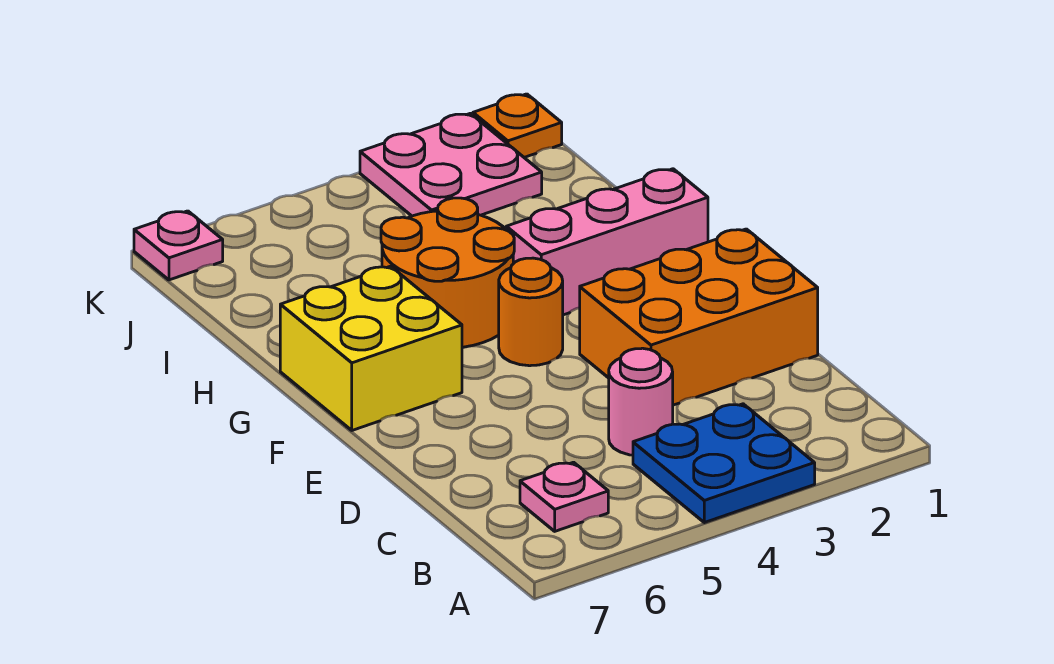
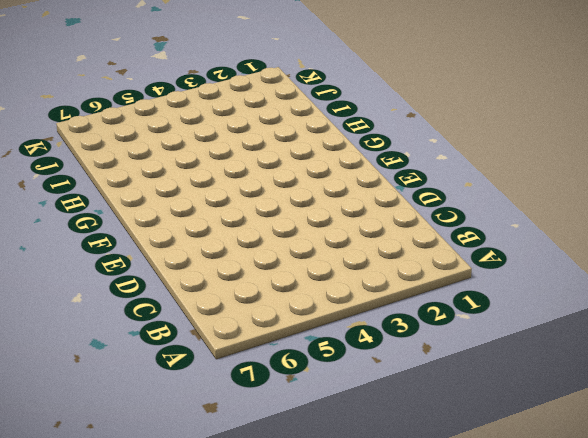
none -> blue plate A3:B4 level 1
none -> pink plate B6 level 1

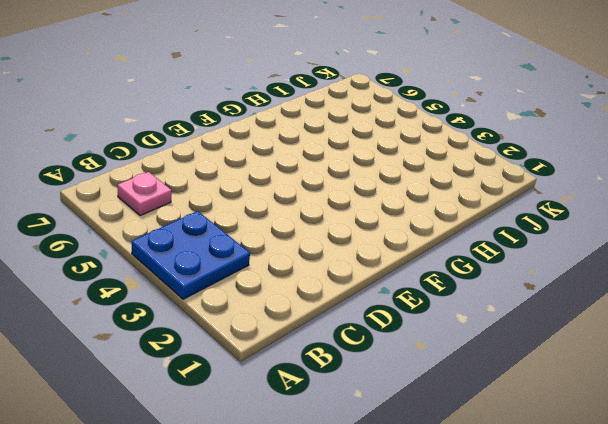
none -> pink round brick C4 level 1
none -> orange brick D1:E3 level 1

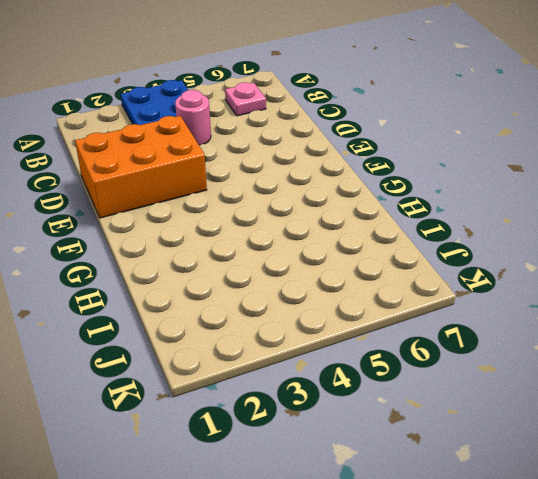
none -> orange round brick F4 level 1
none -> yellow brick F6:G7 level 1

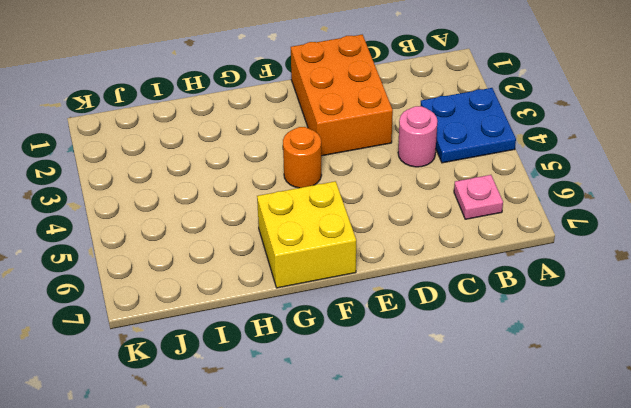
none -> pink brick G1:G3 level 1
none -> orange round brick G4:H5 level 1

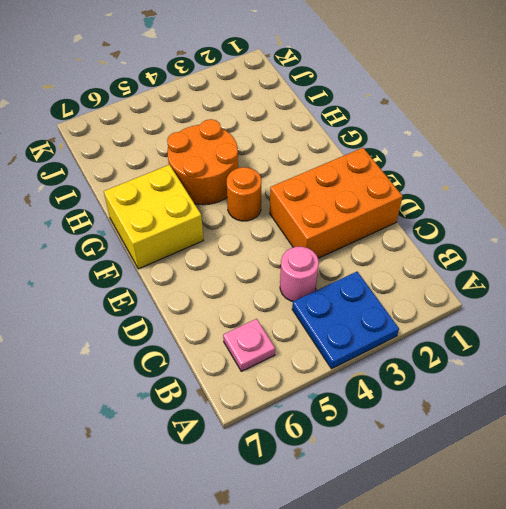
none -> pink brick G1:G3 level 1
none -> pink plate J2:K3 level 1

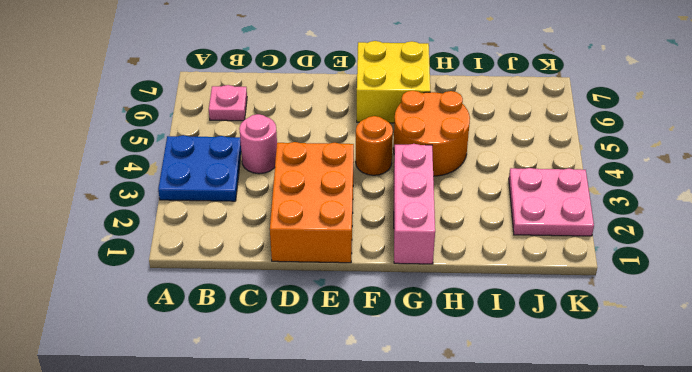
none -> orange plate K1 level 1
none -> pink plate K7 level 1

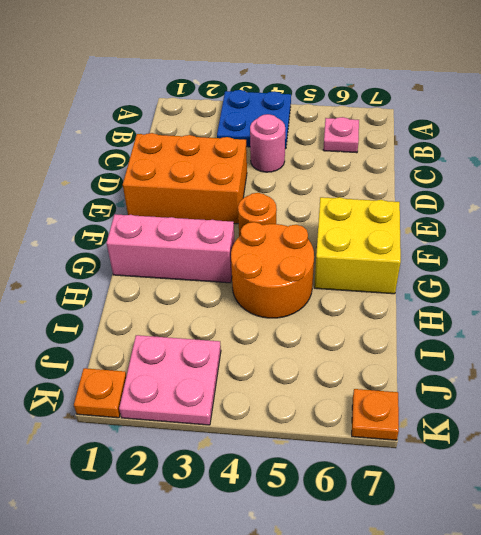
orange plate K7 level 1 -> pink plate K7 level 1

